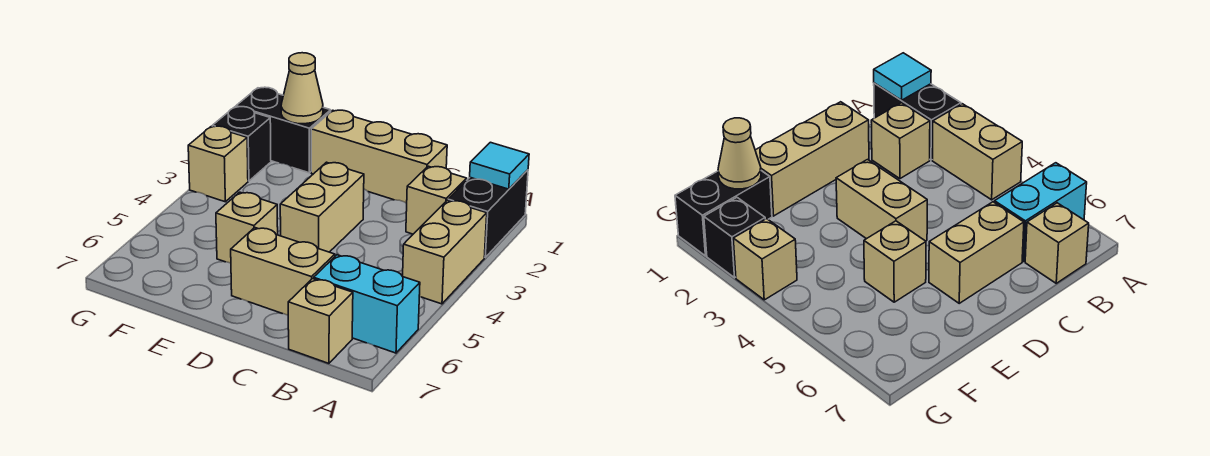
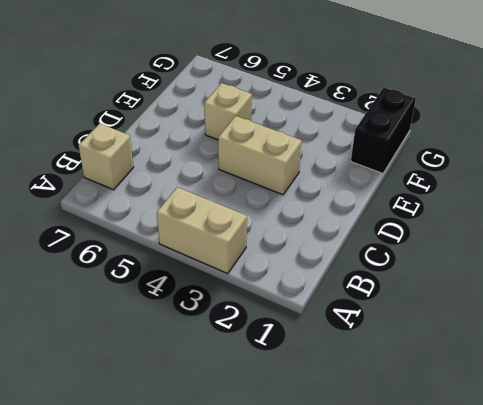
none -> black brick A1:A2 level 1
none -> cyan brick A6:B6 level 1
none -> tan brick B2 level 1

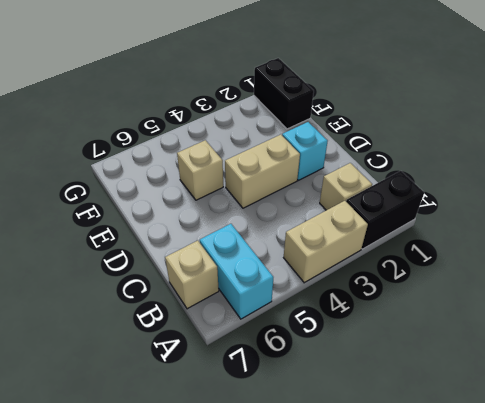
cyan brick D2 level 1 -> none
none -> tan brick C1:E1 level 1
none -> tan brick C6:D6 level 1
none -> black brick G2 level 1

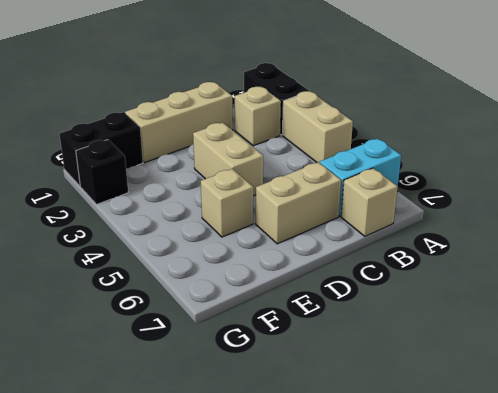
none -> tan brick G3 level 1
none -> cyan tile A1 level 2
none -> tan cone F1 level 2

